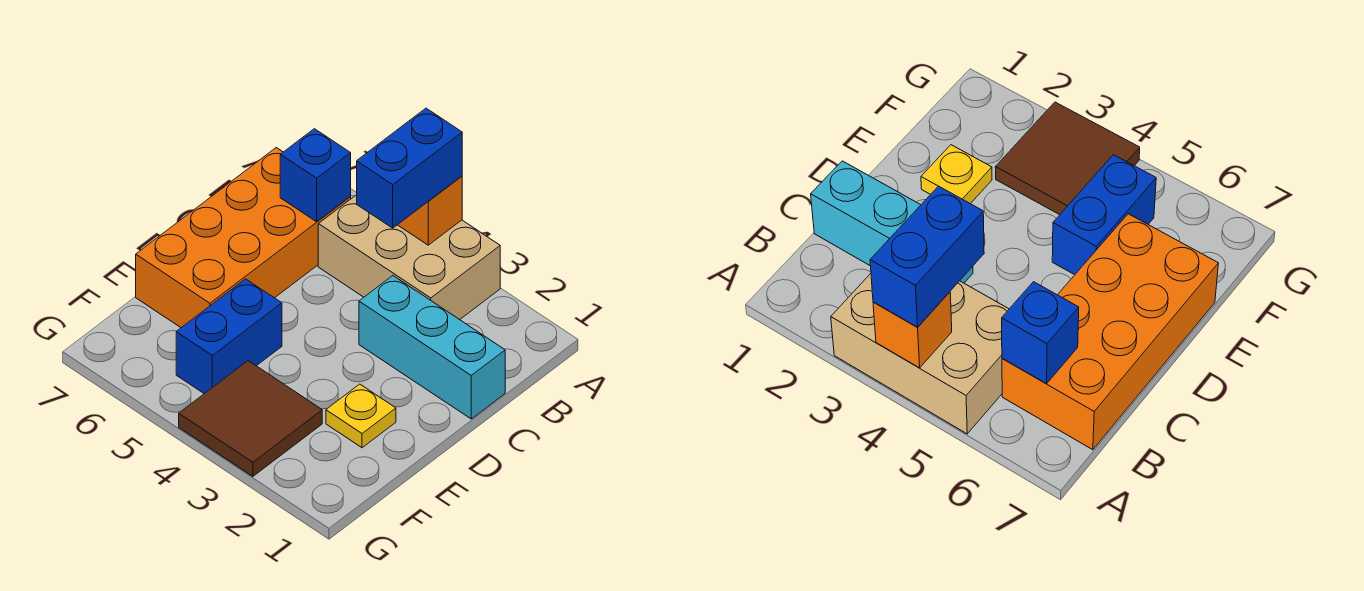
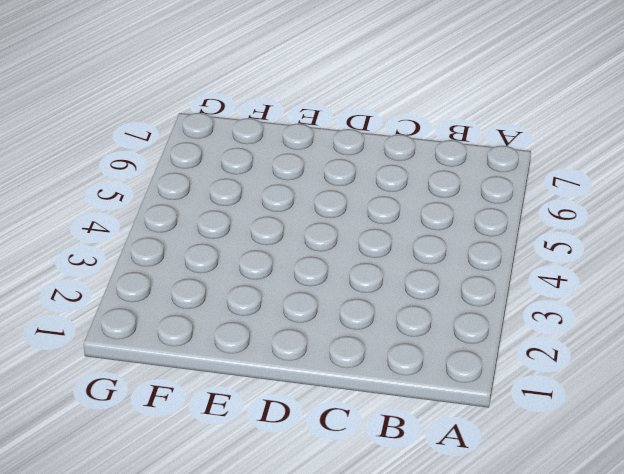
none -> tan brick A3:B5 level 1
none -> orange brick B6:E7 level 1

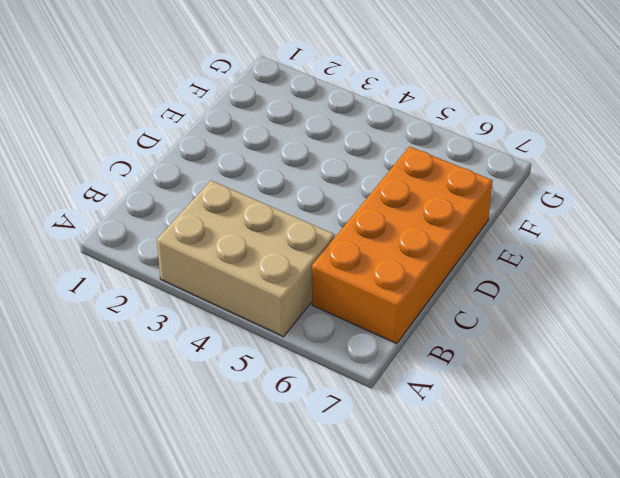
none -> cyan brick C1:C3 level 1
none -> yellow plate E2 level 1

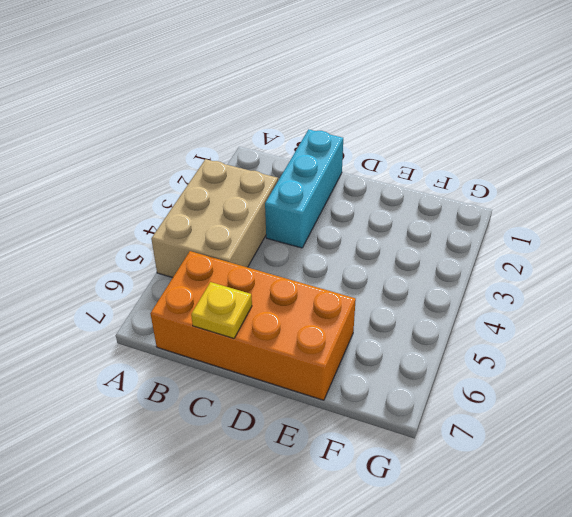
yellow plate C7 level 2 -> yellow plate E2 level 1
none -> blue brick E5:F5 level 1
none -> brown tile F3:G4 level 1

